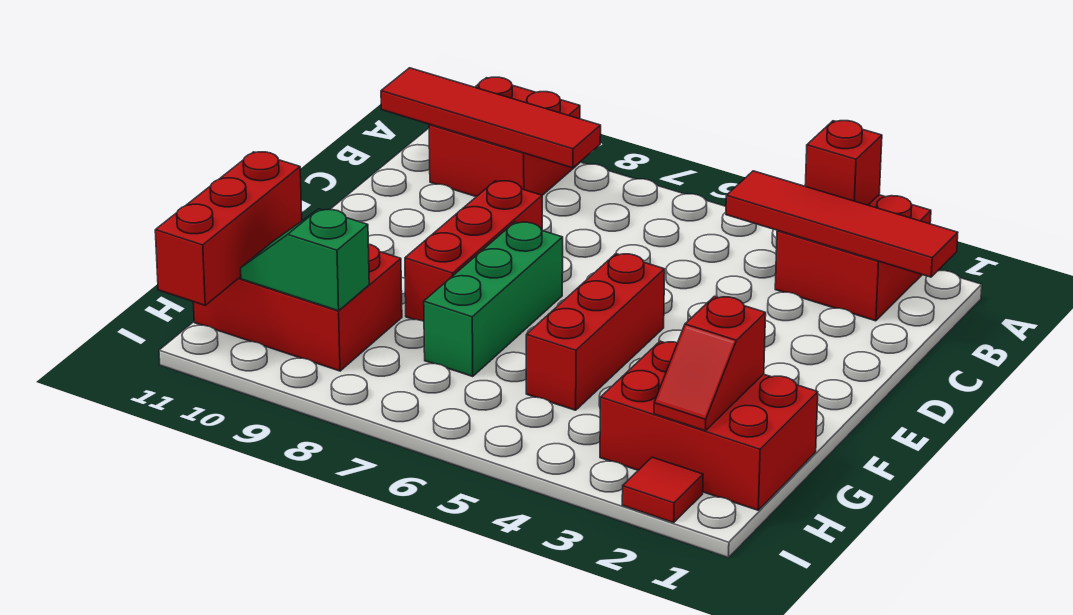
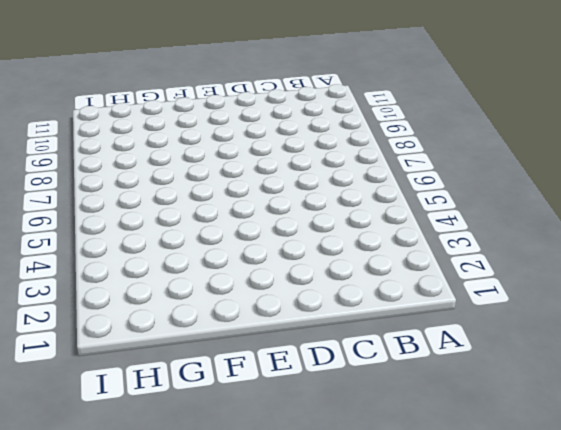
none -> red brick A2:B3 level 1
none -> red brick A9:B10 level 1
none -> red brick D8:F8 level 1

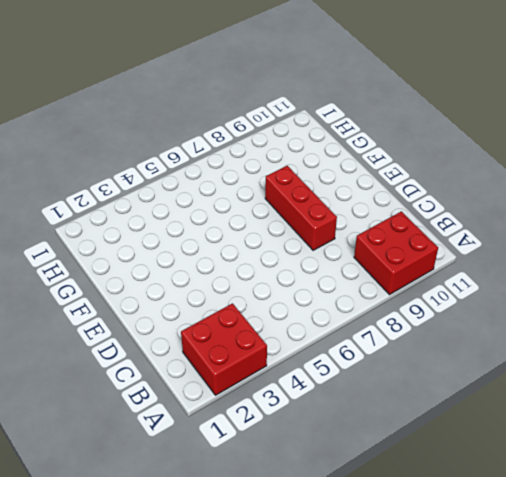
none -> red brick E5:G5 level 1
none -> green brick E7:G7 level 1
none -> red brick G1:H3 level 1

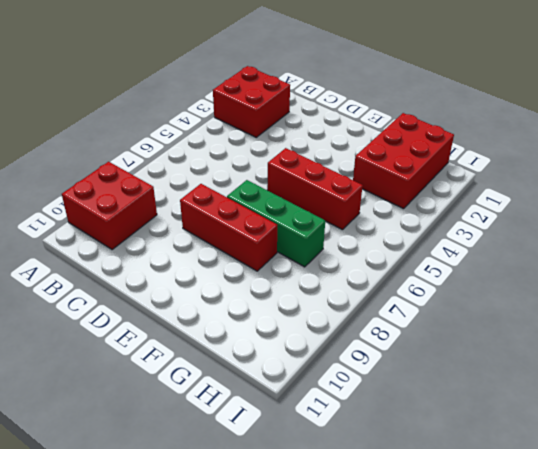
none -> red brick G9:H11 level 1
none -> red tile I2 level 1
none -> red brick A3 level 2

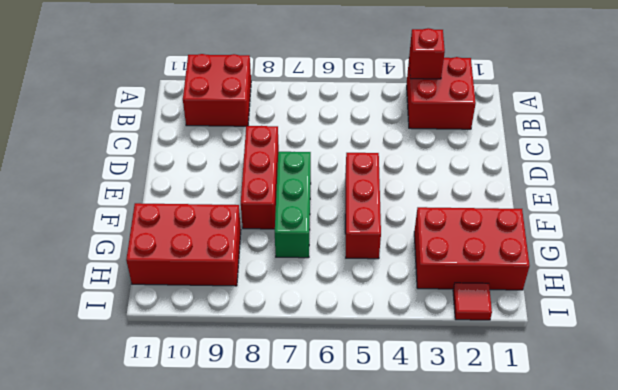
none -> red tile B1:B4 level 2
none -> red tile B8:B11 level 2
none -> red slope G2:H2 level 2 top G

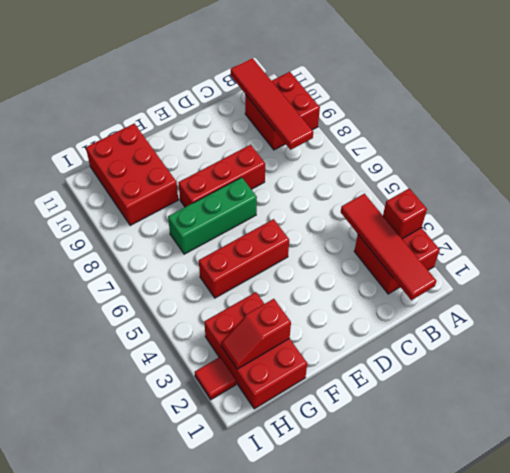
none -> red brick G11:I11 level 2
none -> green slope H9:H10 level 2 top 9

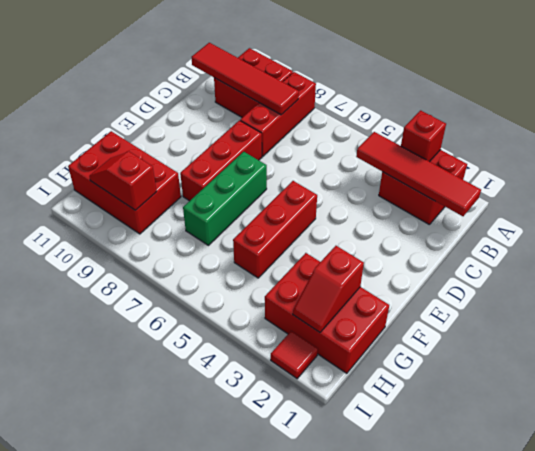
red brick A8:C8 level 1 -> red brick G11:I11 level 2
red slope H9:H10 level 2 top 9 -> green slope H9:H10 level 2 top 9

